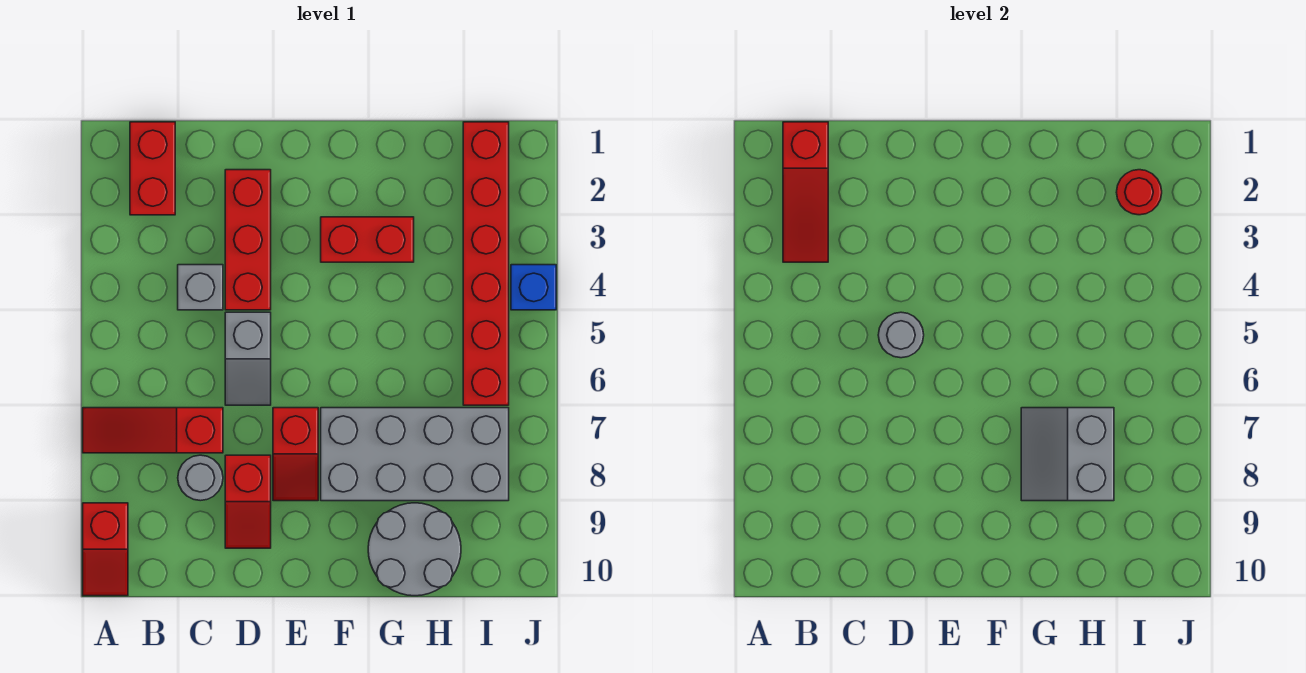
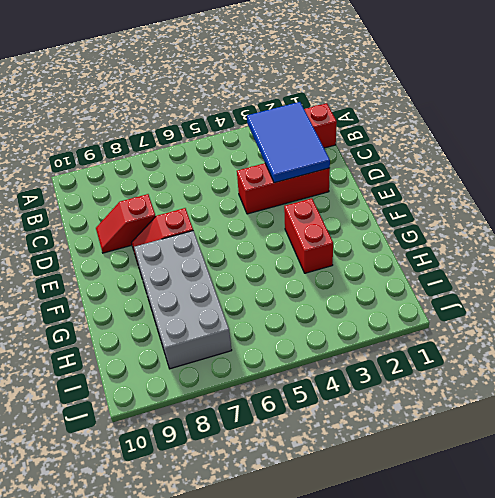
blue tile B2:D3 level 2 -> red slope B1:B3 level 2 top 1
none -> red slope A7:C7 level 1 top C
none -> red slope A9:A10 level 1 top 9
none -> grey brick C4 level 1

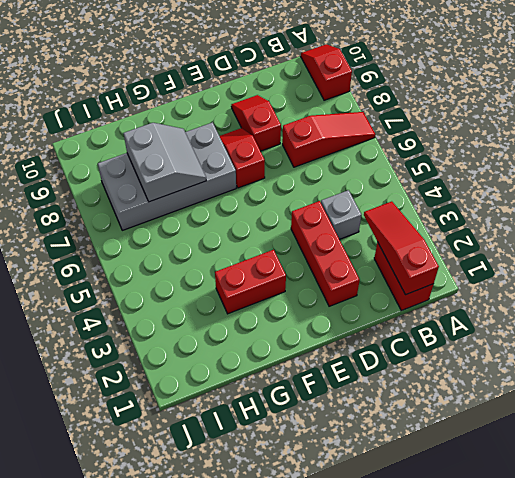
none -> grey round brick C8 level 1
none -> grey slope D5:D6 level 1 top 5
none -> grey round brick G9:H10 level 1

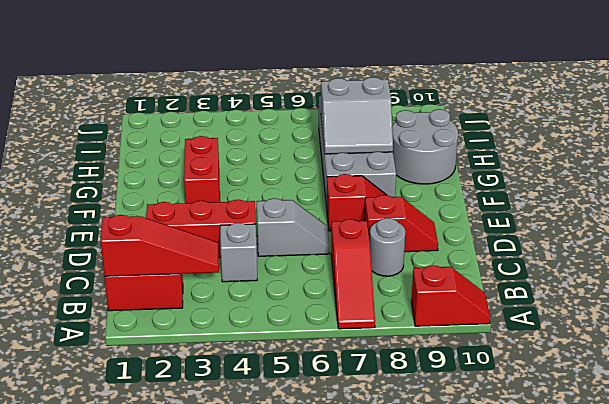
none -> red brick I1:I6 level 1
none -> blue brick J4 level 1
none -> grey round brick D5 level 2

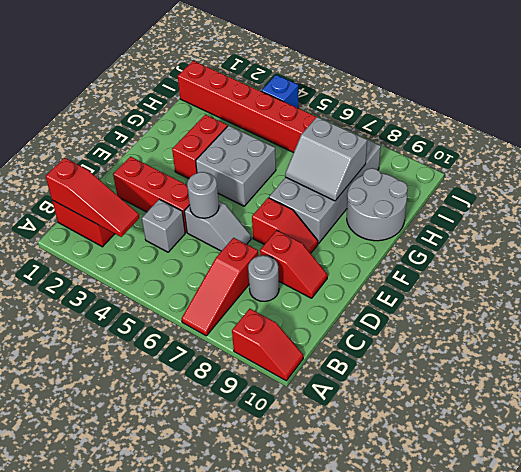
grey brick F4:G5 level 1 -> none
none -> red round brick I2 level 2

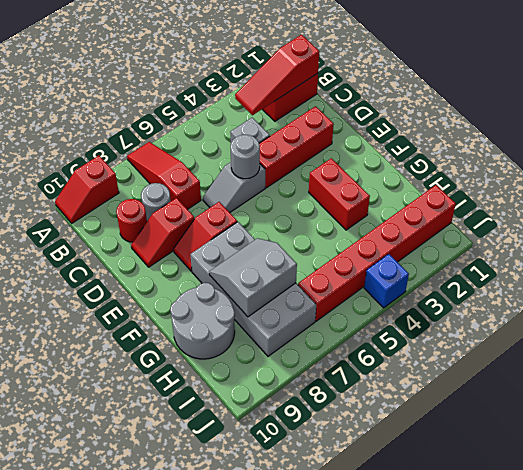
red round brick C9 level 1 -> red round brick I2 level 2

